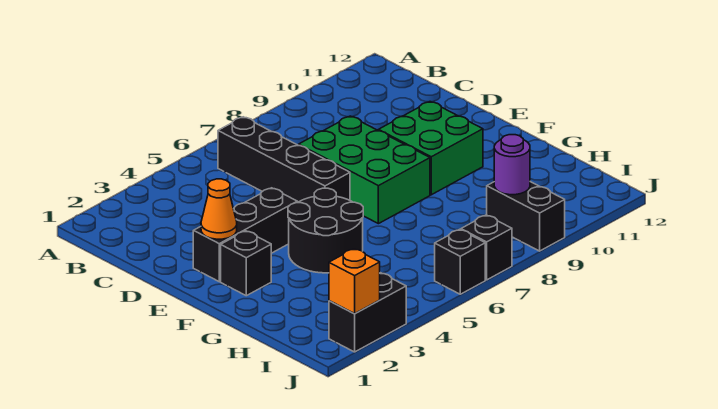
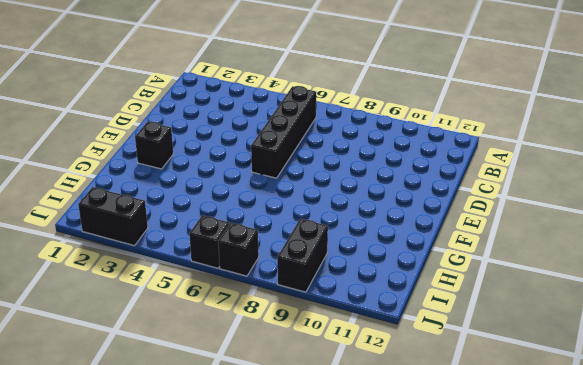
none -> green brick D7:F8 level 1
none -> black brick E2:E4 level 1
none -> green brick E9:F10 level 1

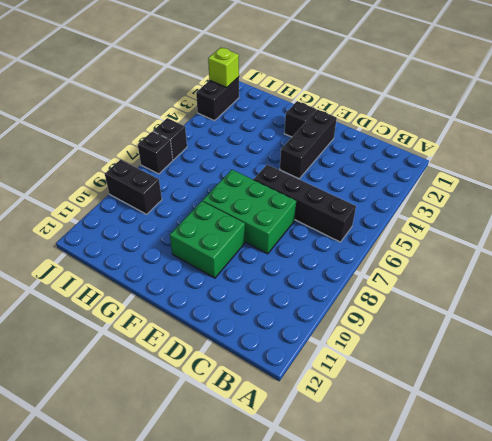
lime brick J2 level 2 -> orange brick J2 level 2
none -> black round brick F4:G5 level 1
none -> orange cone E2 level 2
none -> purple round brick I9 level 2

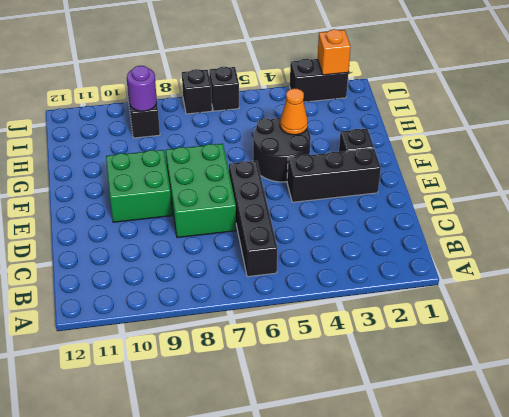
orange cone G4 level 2 -> orange cone E2 level 2

